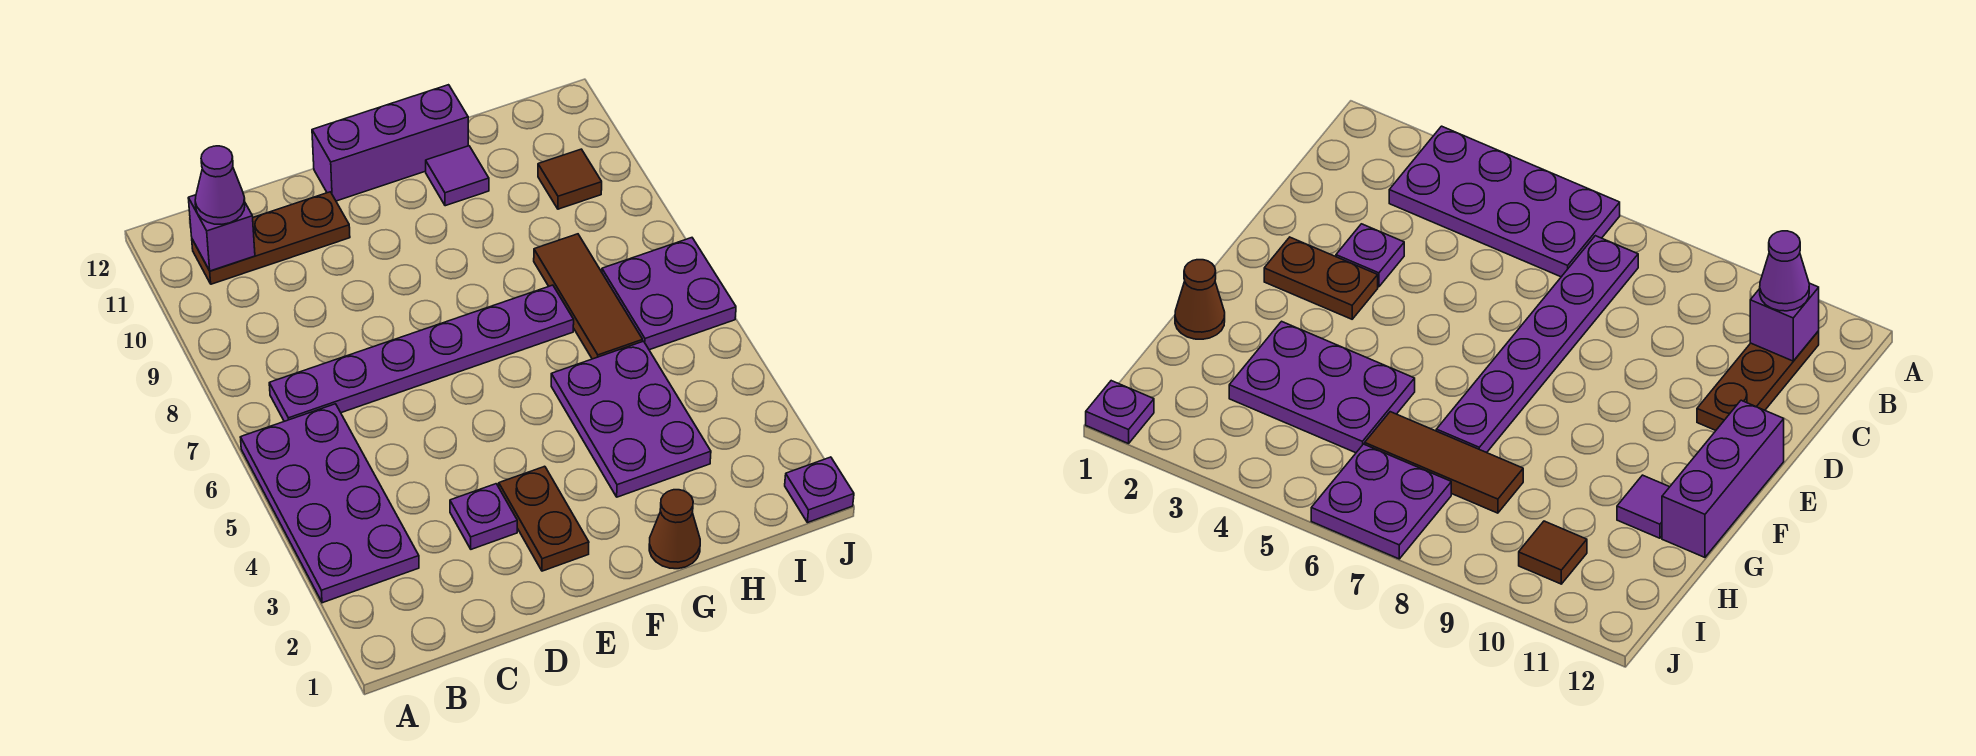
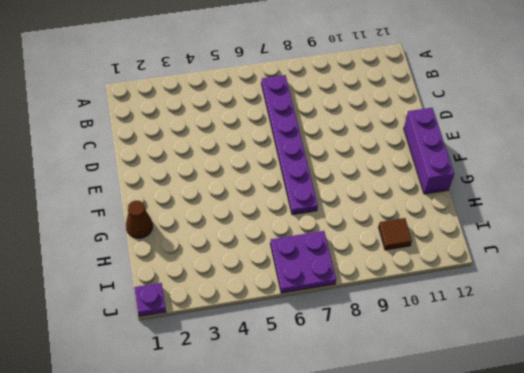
none -> purple plate A3:B6 level 1
none -> brown plate B11:D11 level 1
none -> purple plate D3 level 1

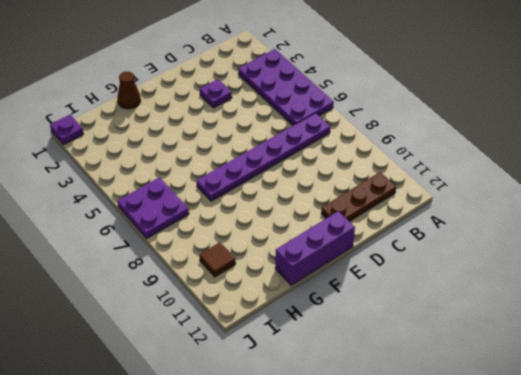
none -> brown plate E2:E3 level 1
none -> purple plate G3:H5 level 1
none -> purple tile G11 level 1

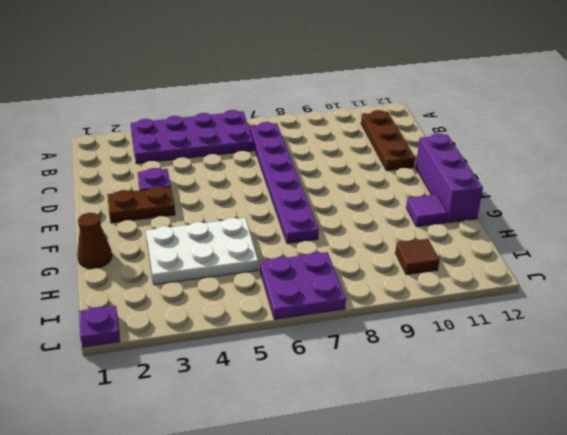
white plate G3:H5 level 1 -> purple plate G3:H5 level 1
none -> brown tile H6:H8 level 1
none -> purple brick B11 level 2
none -> purple cone B11 level 3

